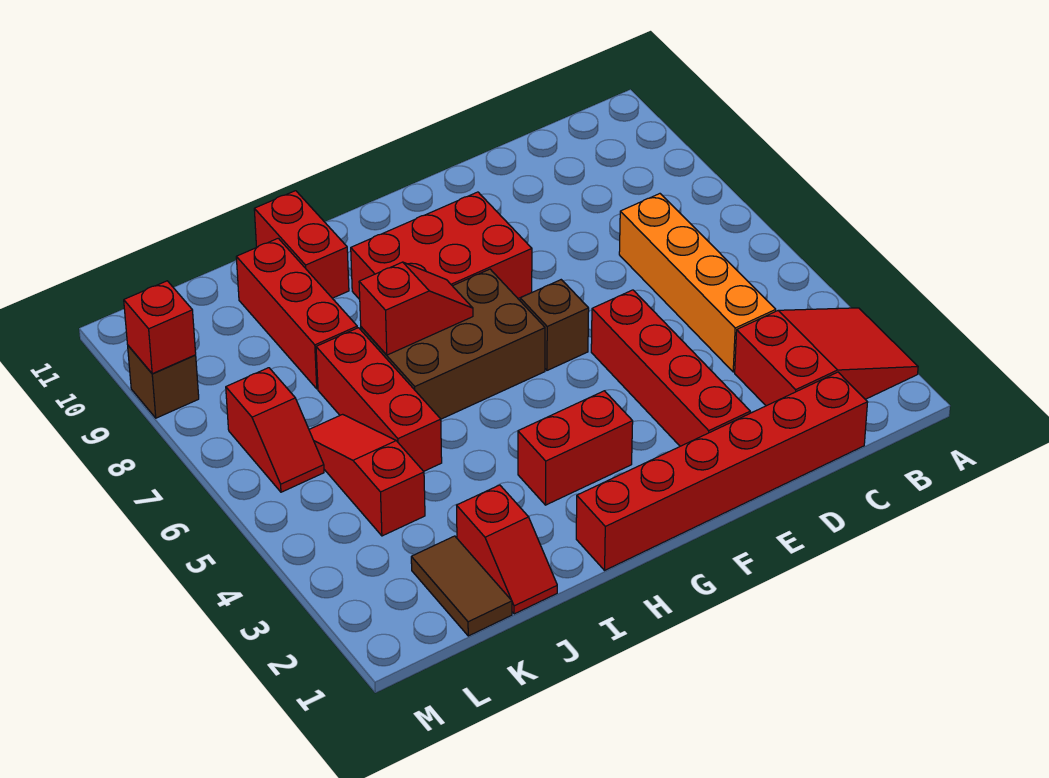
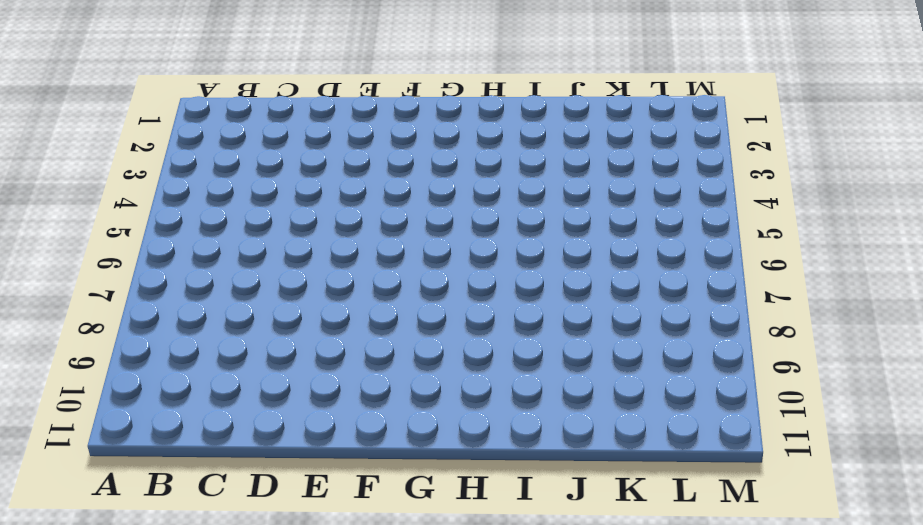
none -> red slope A2:C3 level 1 top C
none -> red brick C1:H1 level 1
none -> orange brick C4:C7 level 1

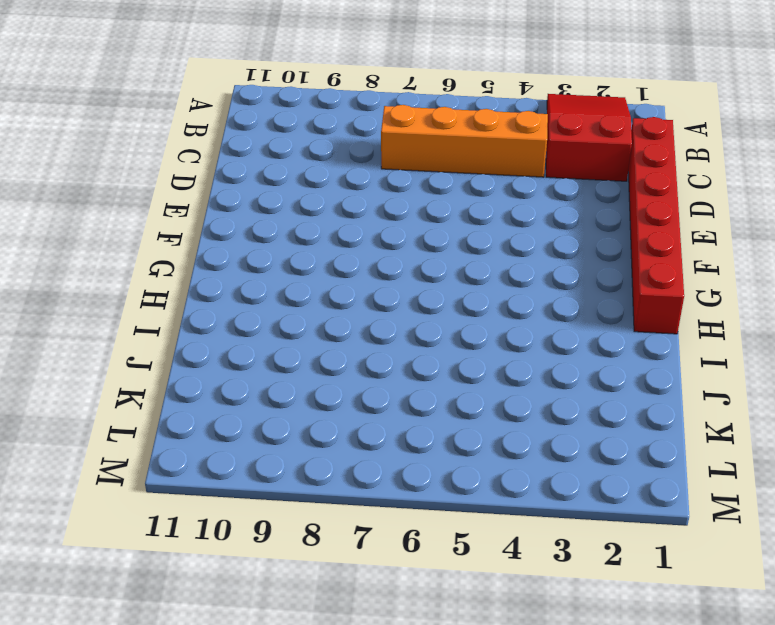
none -> red brick E2:E5 level 1
none -> brown brick F6 level 1
none -> red brick F8:H9 level 1

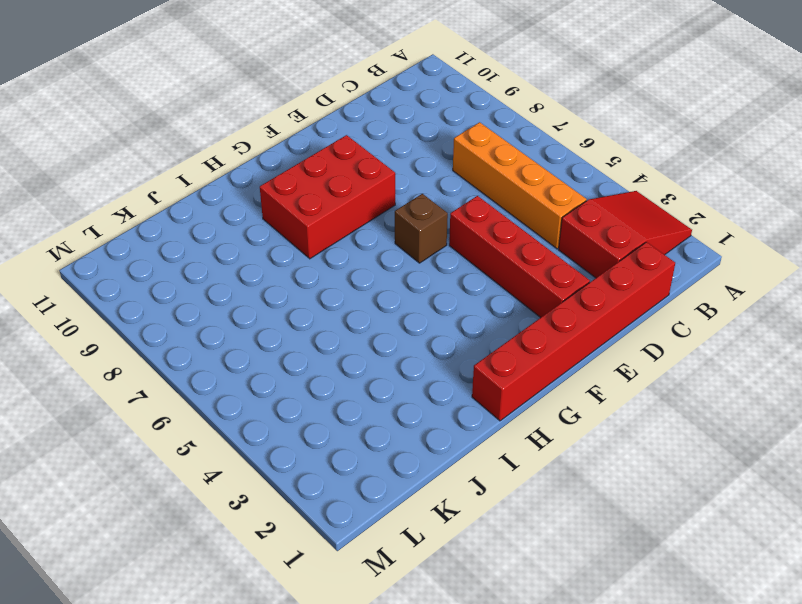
none -> red brick G3:H3 level 1
none -> brown brick G6:I7 level 1
none -> red brick I10:I11 level 1

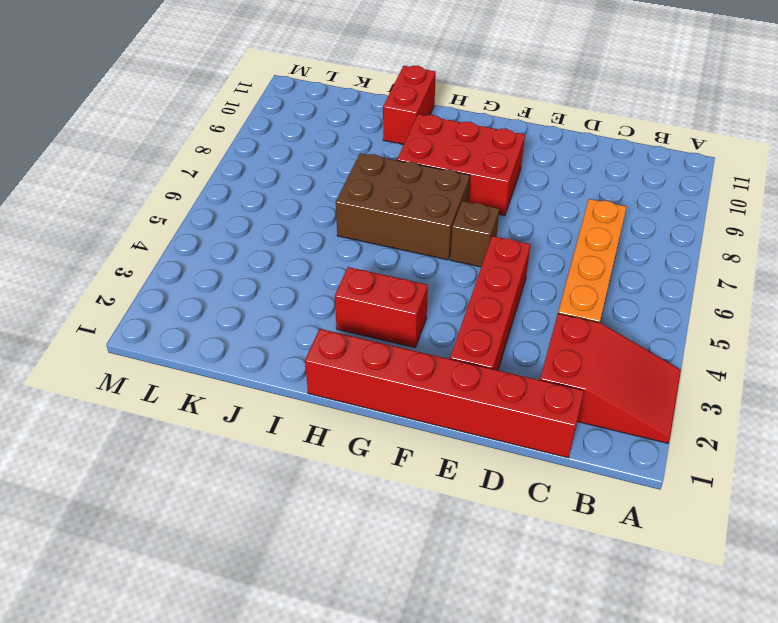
none -> red slope J1:J2 level 1 top 2
none -> red brick J5:J7 level 1
none -> red brick J8:J10 level 1

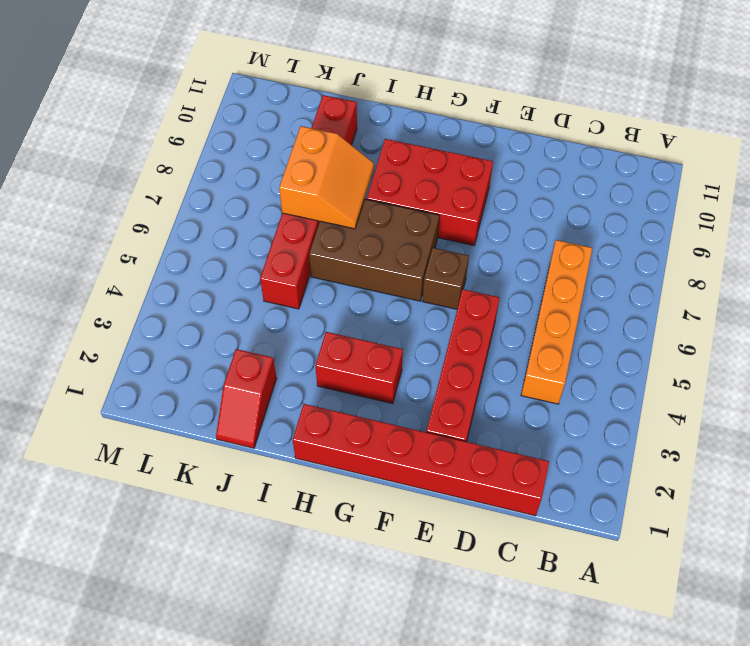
orange slope I7:J8 level 2 top J -> red slope H7:I7 level 2 top I
none -> red slope A2:C3 level 1 top C
none -> red brick I10:I11 level 1
none -> brown tile K1:K2 level 1

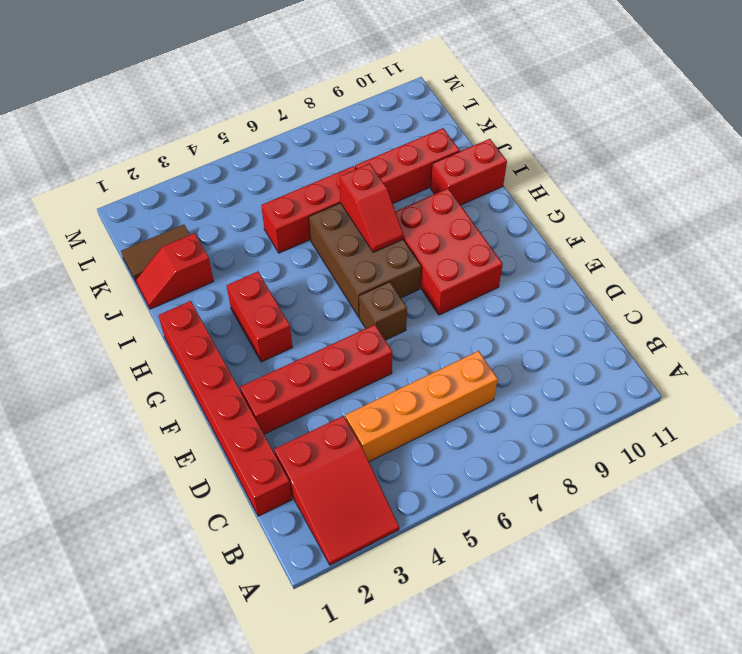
none -> red slope K4:K6 level 1 top 4
none -> red slope L6:L7 level 1 top 7
none -> brown brick M9 level 1

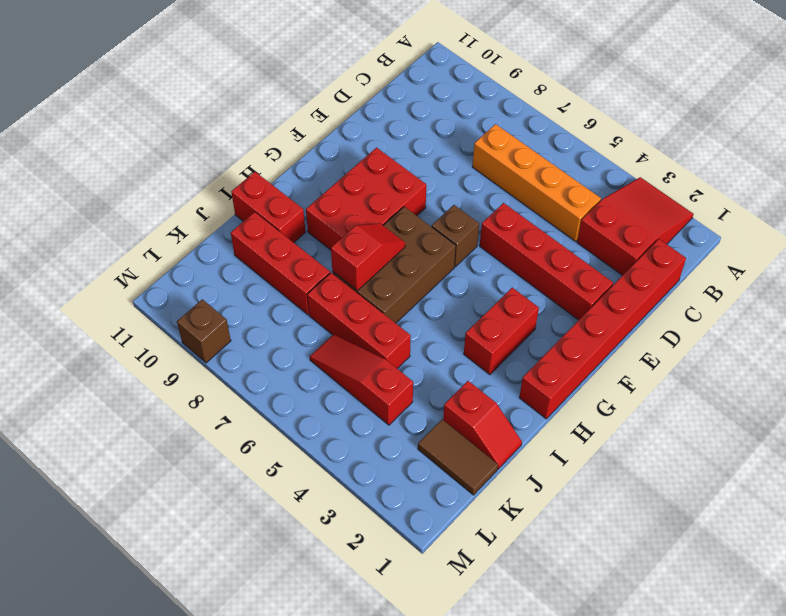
none -> red slope L6:L7 level 1 top 7
none -> red brick M9 level 2

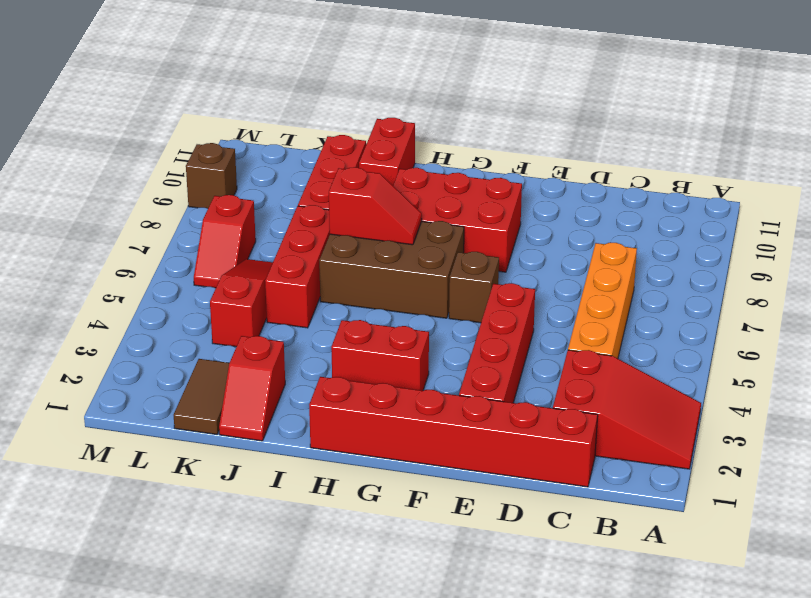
none -> red brick M9 level 2

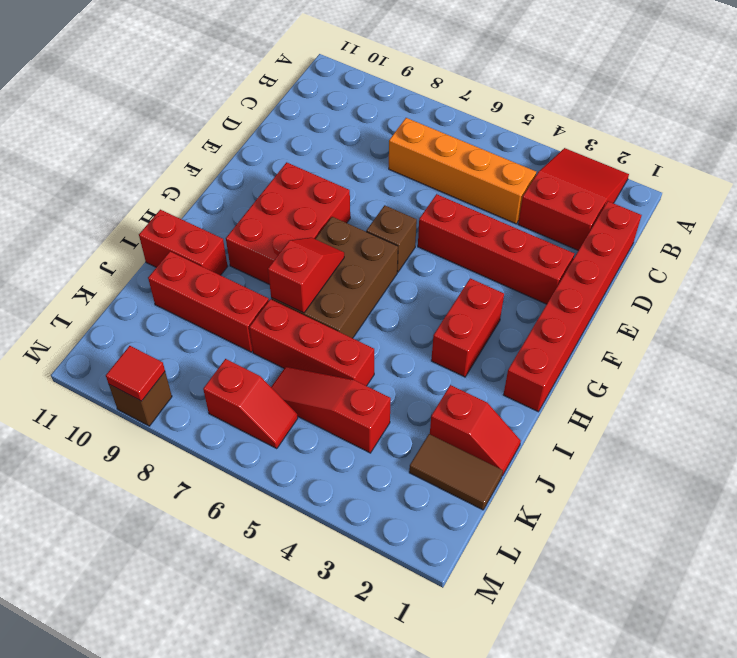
red tile M9 level 2 -> red brick M9 level 2

